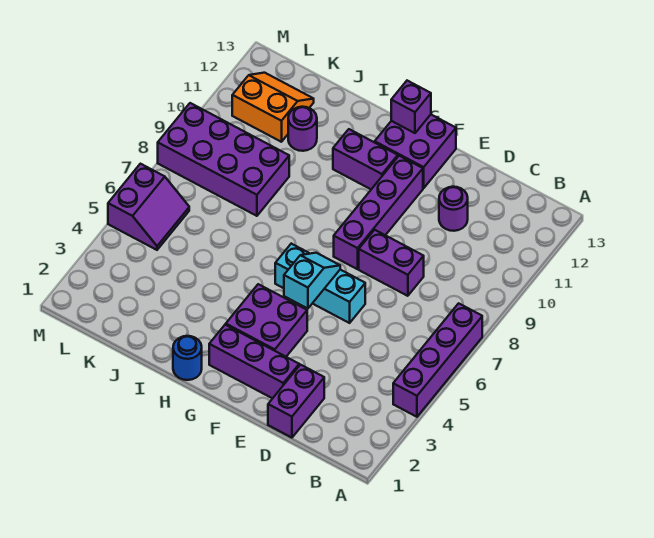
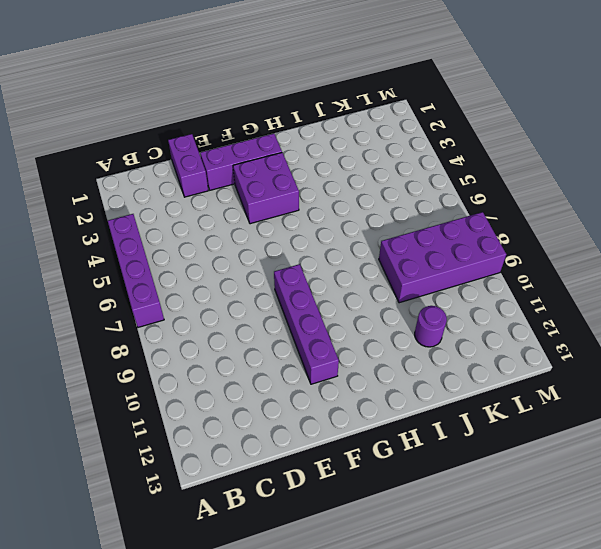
none -> purple brick D8:E8 level 1
none -> purple round brick D11 level 1
none -> cyan brick E6:G6 level 1

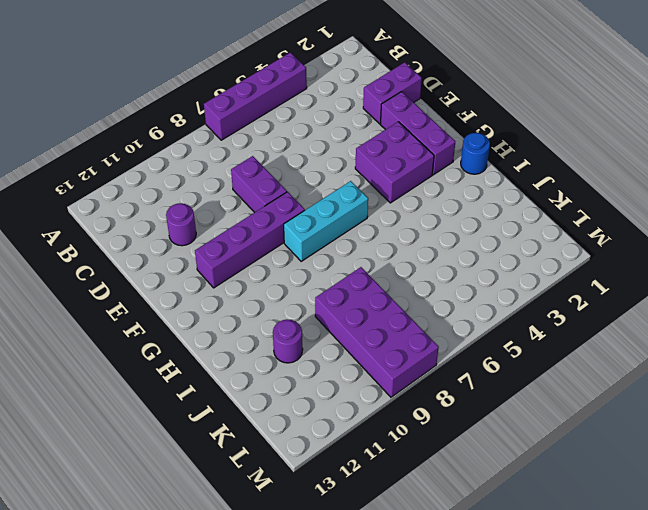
cyan brick G6:G8 level 1 -> cyan brick E6:G6 level 1
none -> purple brick F12:G13 level 1
none -> purple brick G11:H11 level 1
none -> orange slope K11:L12 level 1 top 11

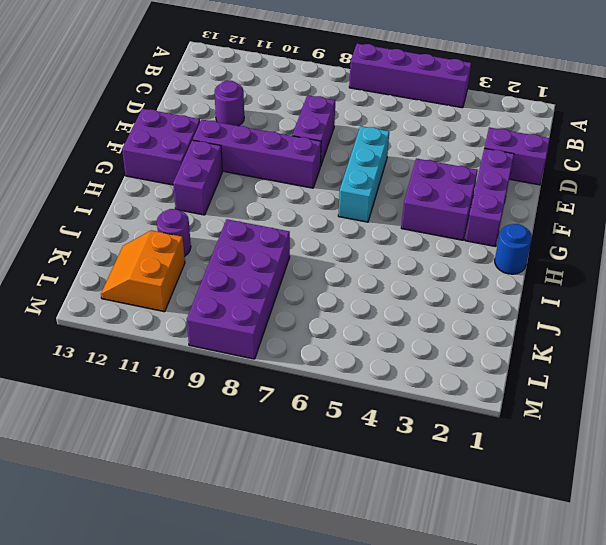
none -> purple slope L5:M6 level 1 top M
none -> cyan slope F5:F6 level 2 top 5
none -> purple brick G13 level 2

